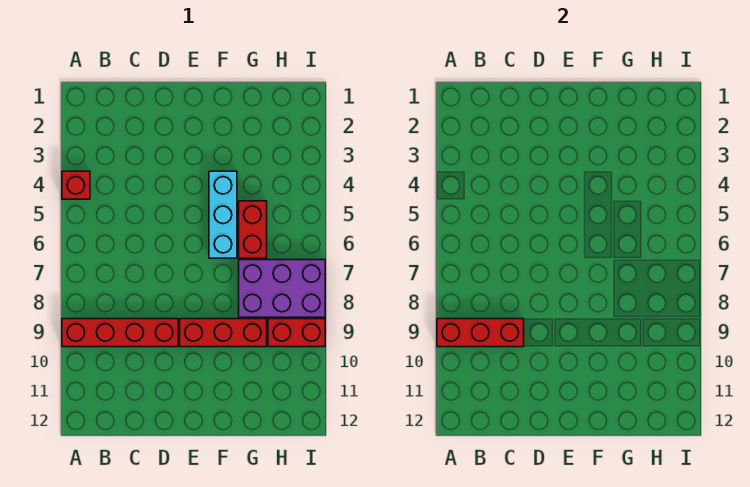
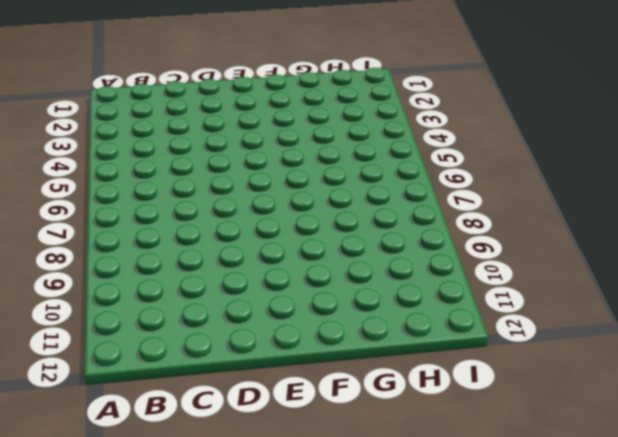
none -> red brick A4 level 1
none -> red brick A9:D9 level 1

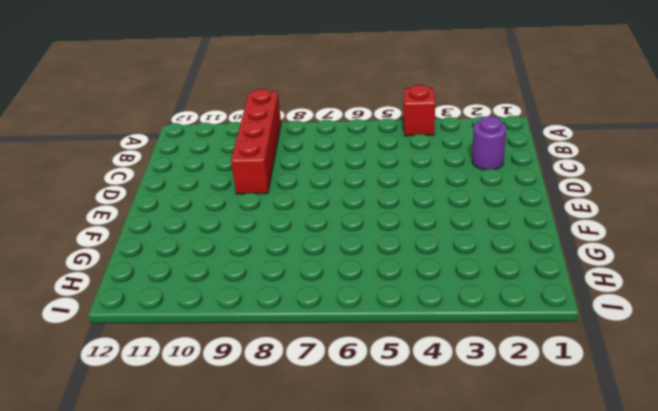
purple round brick C2 level 1 -> none
none -> red brick E9:G9 level 1
none -> cyan brick F4:F6 level 1

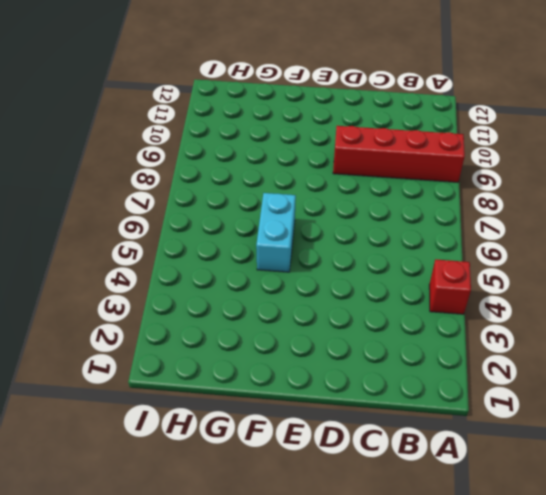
cyan brick F5:F6 level 1 -> cyan brick F4:F6 level 1
none -> red brick E9:G9 level 1
none -> red brick G5:G6 level 1

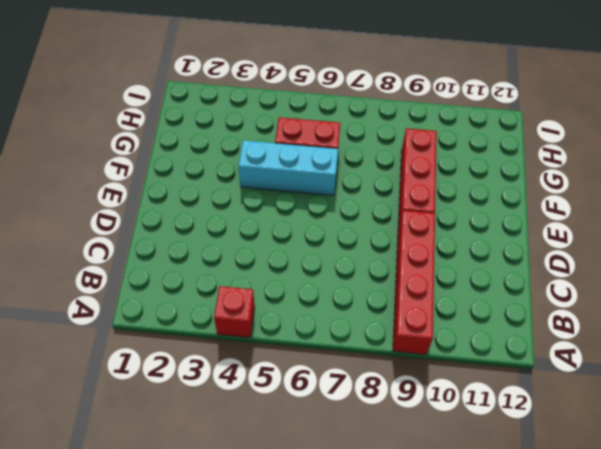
none -> purple brick G7:I8 level 1
none -> red brick H9:I9 level 1

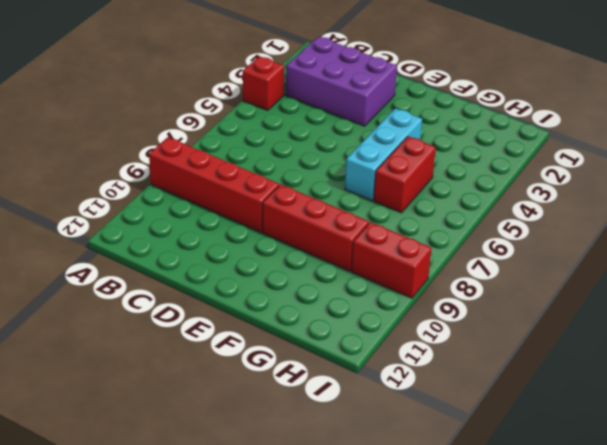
purple brick B2:D3 level 1 -> purple brick G7:I8 level 1
none -> red brick A9:C9 level 2

